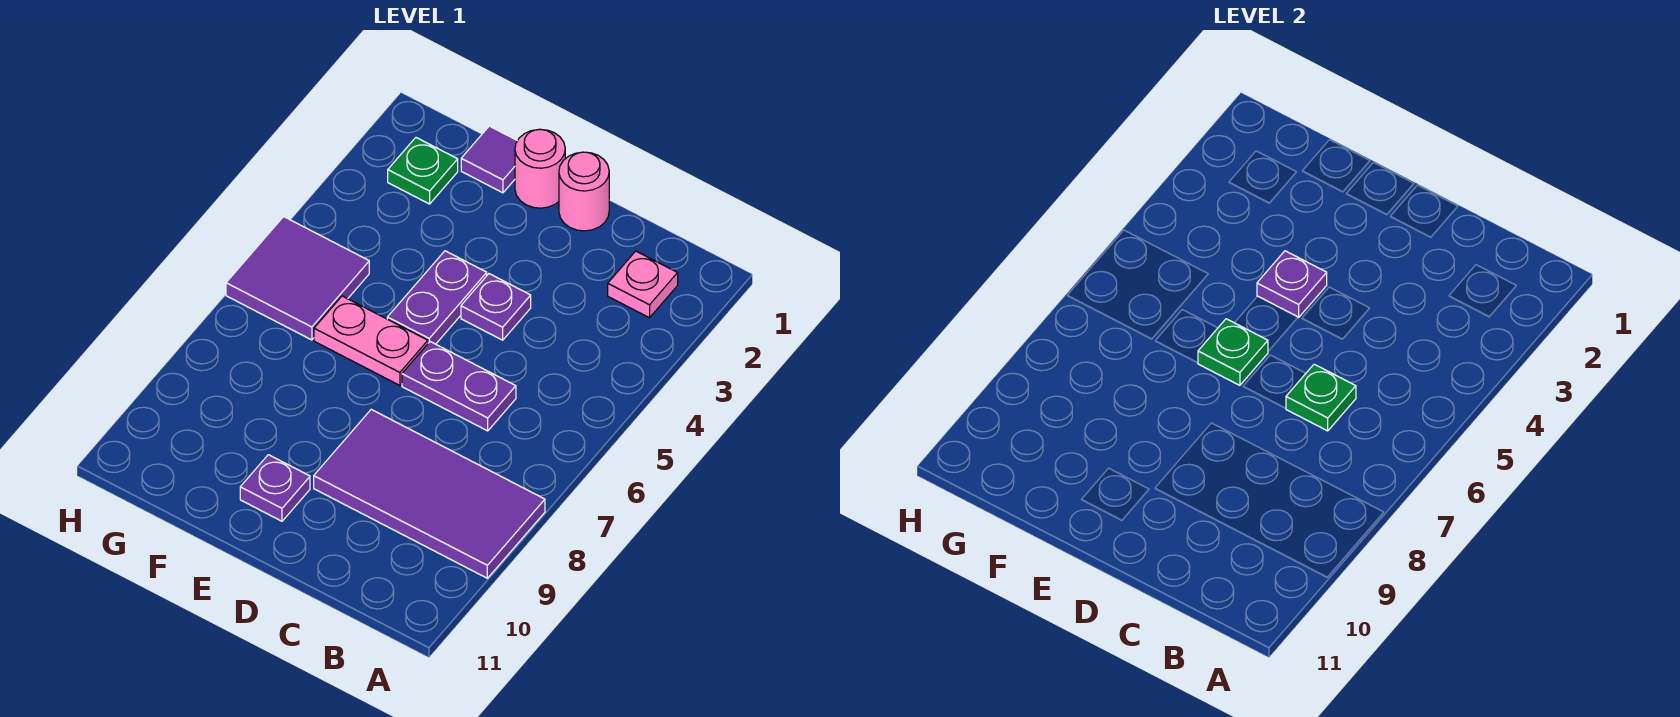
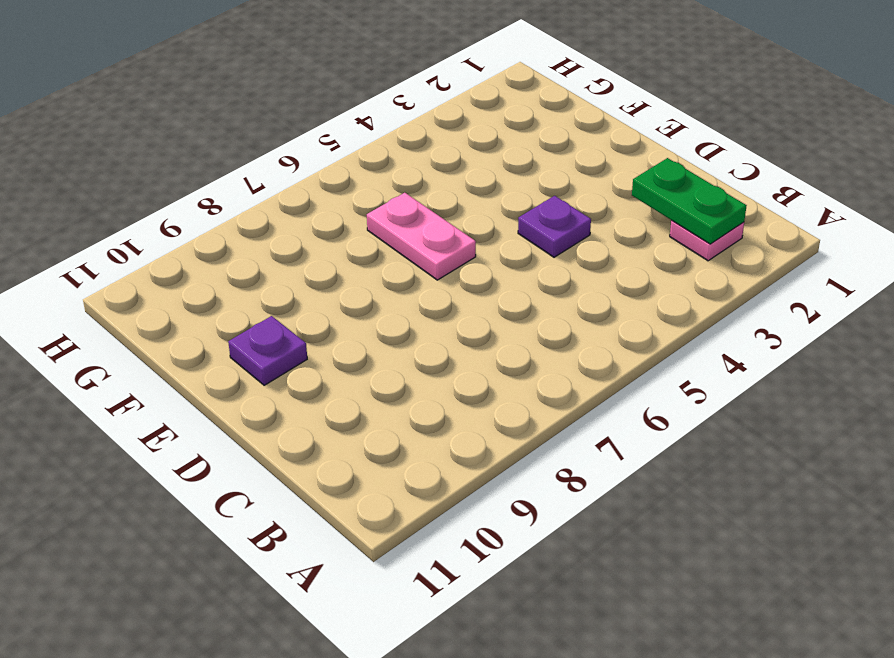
green plate B2:C2 level 2 -> none
none -> purple tile A8:D9 level 1
none -> purple plate C6:D6 level 1
none -> pink round brick D1 level 1

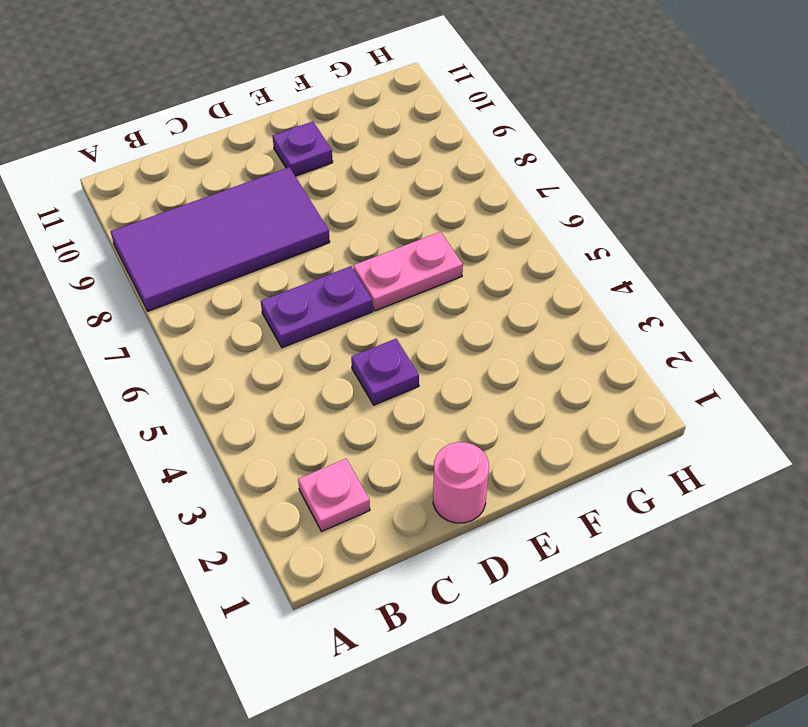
none -> pink round brick E1 level 1
none -> purple plate E4:E5 level 1
none -> purple tile F1 level 1

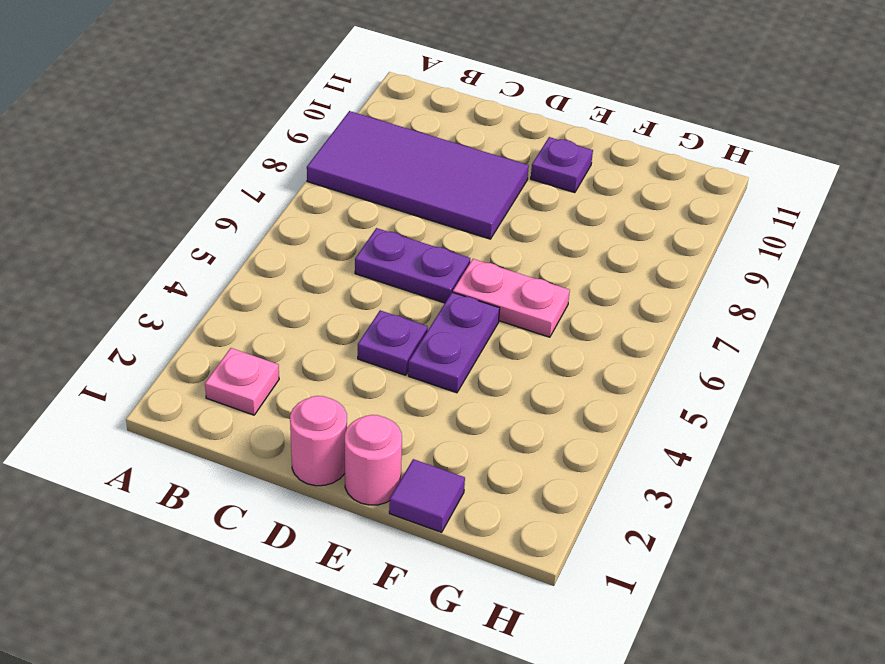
none -> green plate G2 level 1
none -> purple tile G5:H6 level 1
none -> green plate C6 level 2

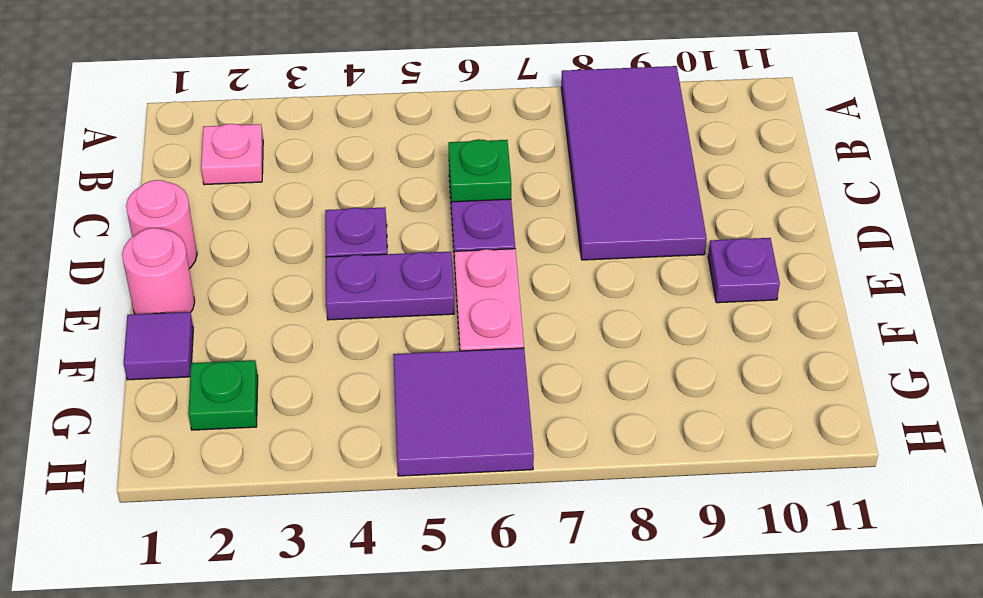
none -> purple plate E4 level 2
none -> green plate E6 level 2

